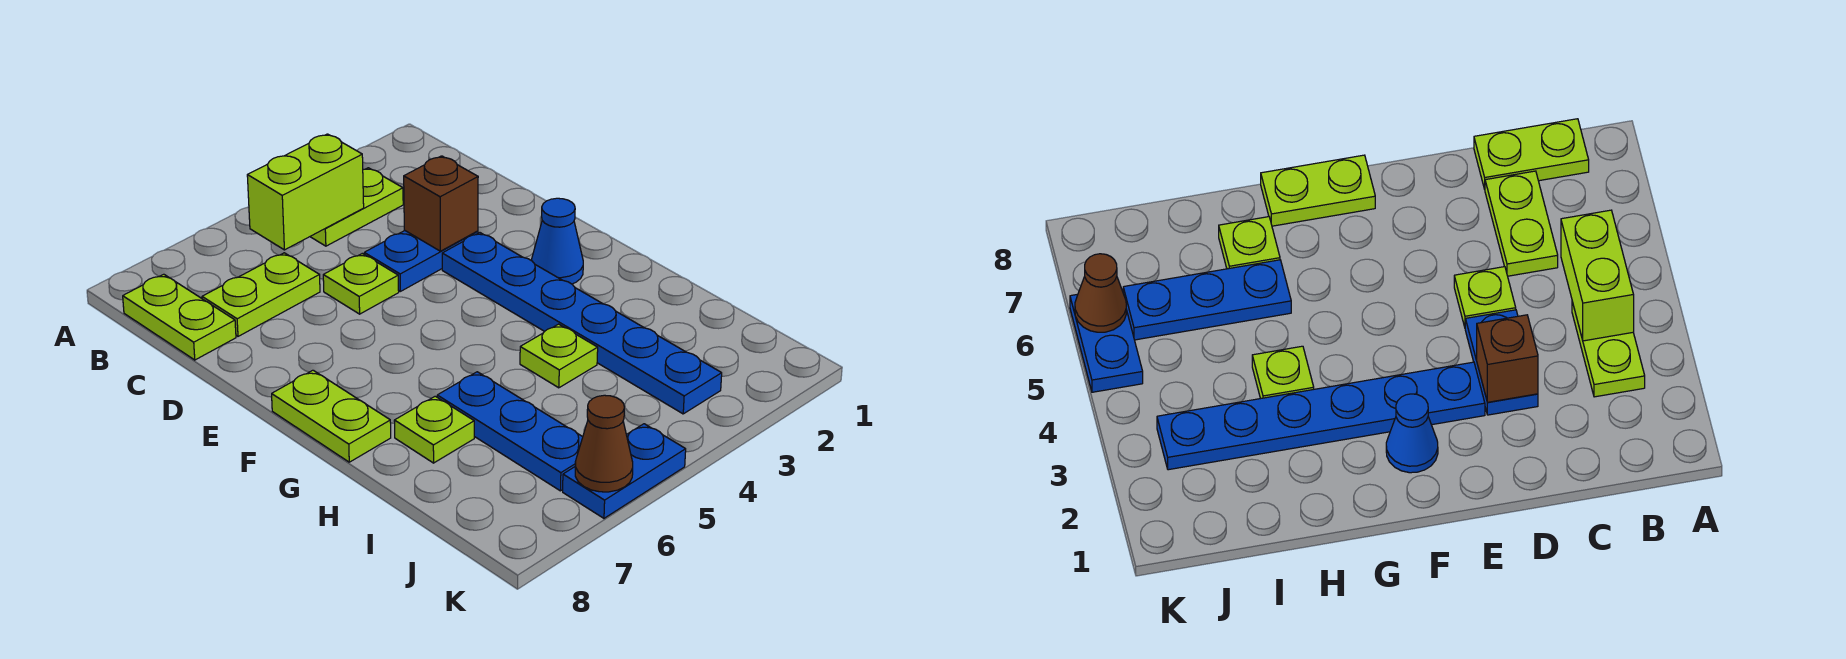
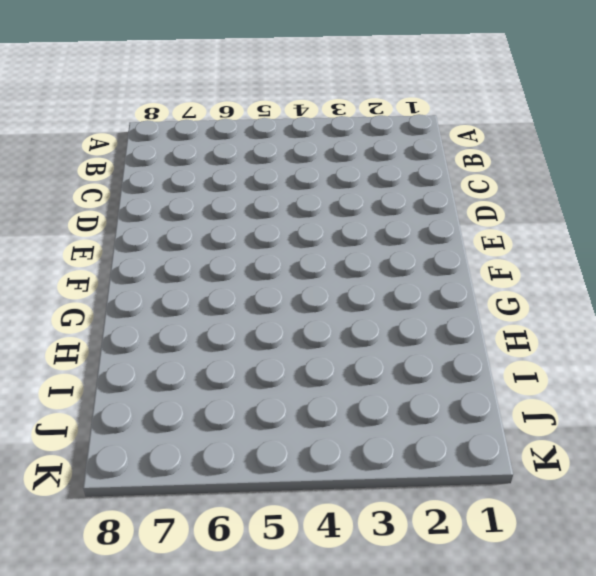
none -> lime plate B3:B4 level 1
none -> lime plate B8:C8 level 1
none -> lime plate C6:C7 level 1

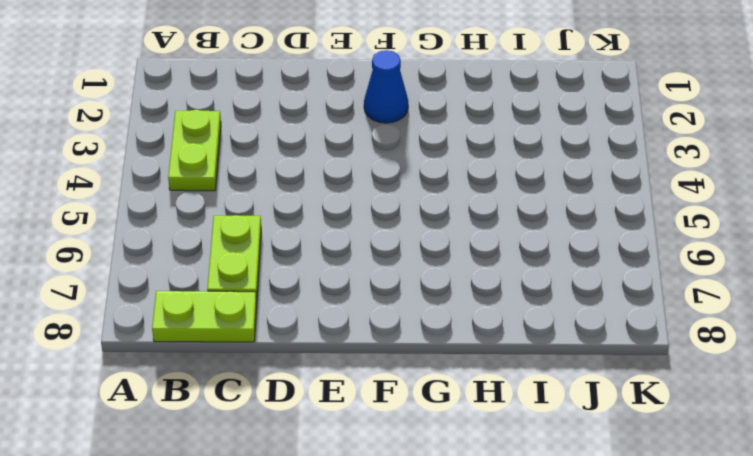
none -> blue plate D3:D4 level 1
none -> lime plate D5 level 1
none -> blue plate E3:J3 level 1

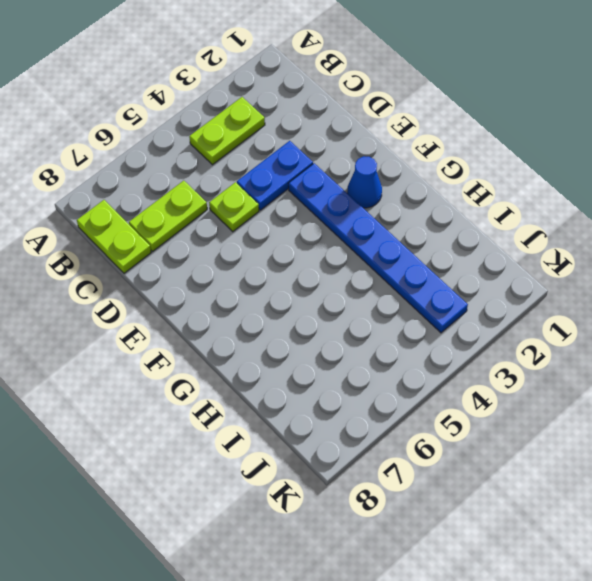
none -> lime plate F8:G8 level 1
none -> lime plate H4 level 1
none -> blue plate H6:J6 level 1

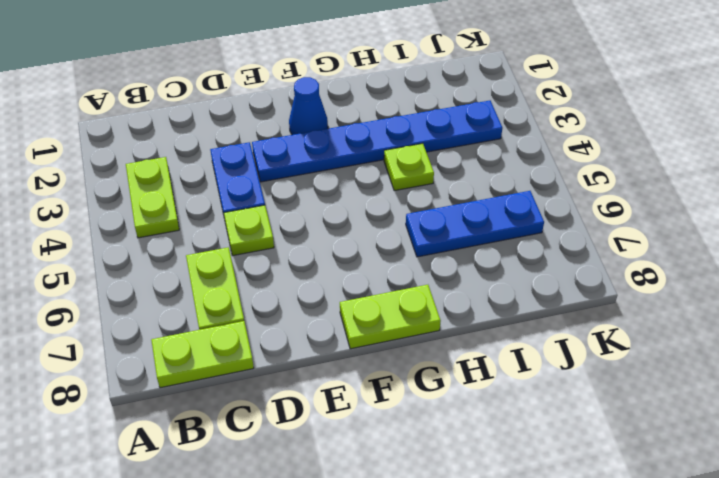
none -> lime plate H7 level 1
none -> blue plate K5:K6 level 1
none -> lime brick B4:B5 level 2

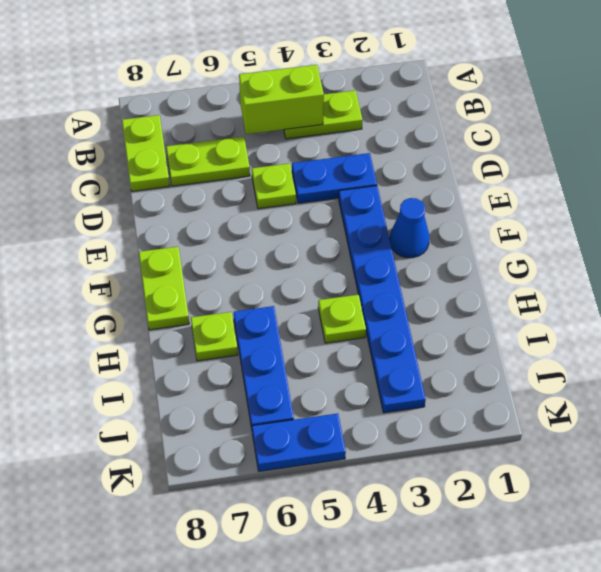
none -> brown brick D3 level 2
none -> brown cone K6 level 2

